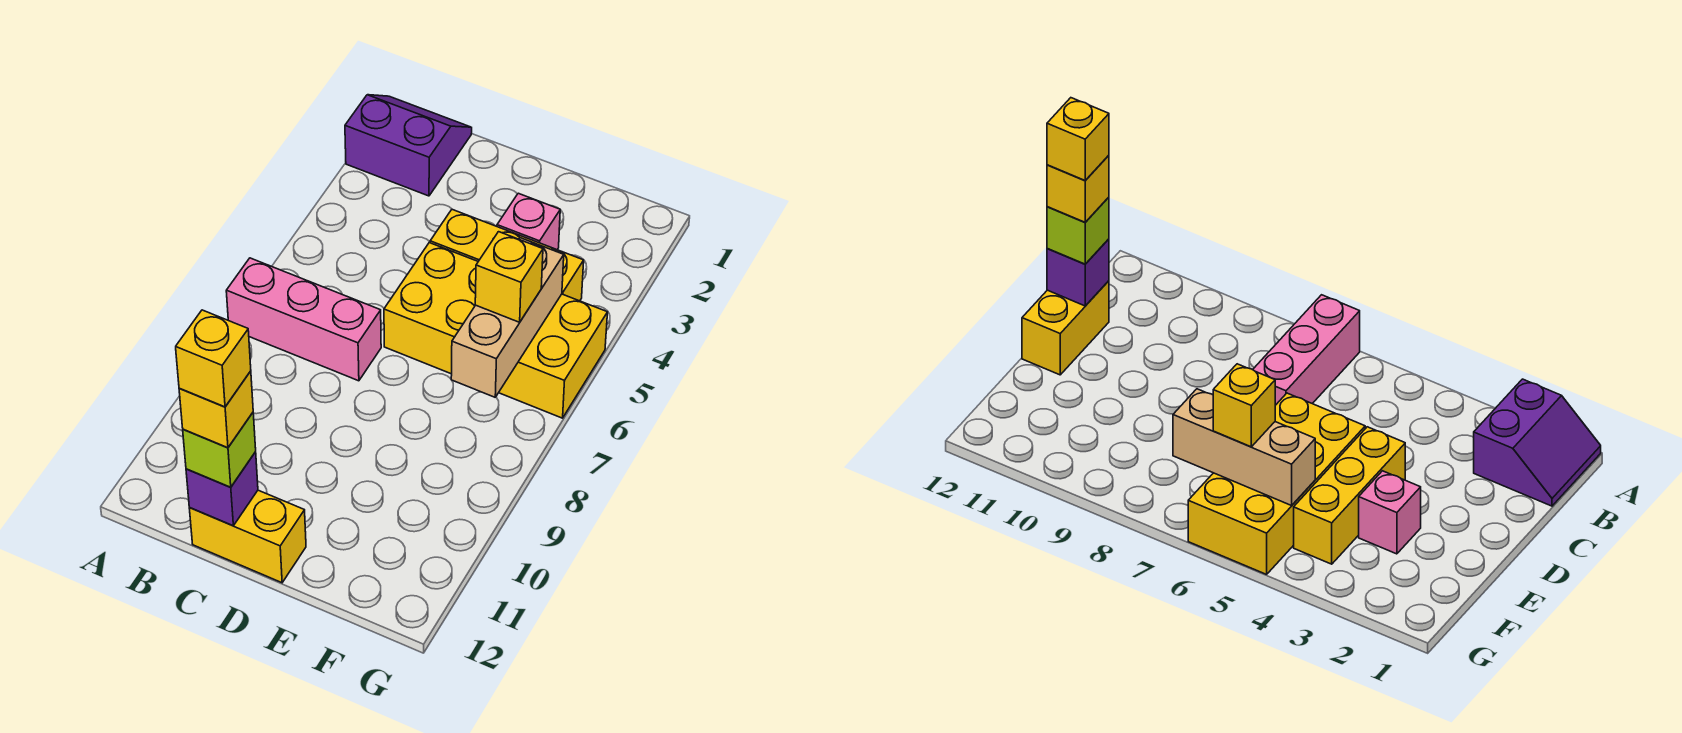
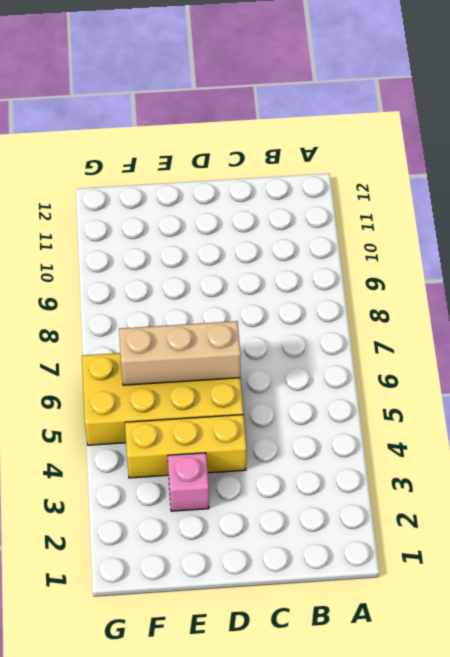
tan brick D6:F6 level 2 -> tan brick F5:F7 level 2
none -> purple slope A1:B2 level 1 top 2
none -> pink brick A7:C7 level 1
none -> yellow brick C12:D12 level 1

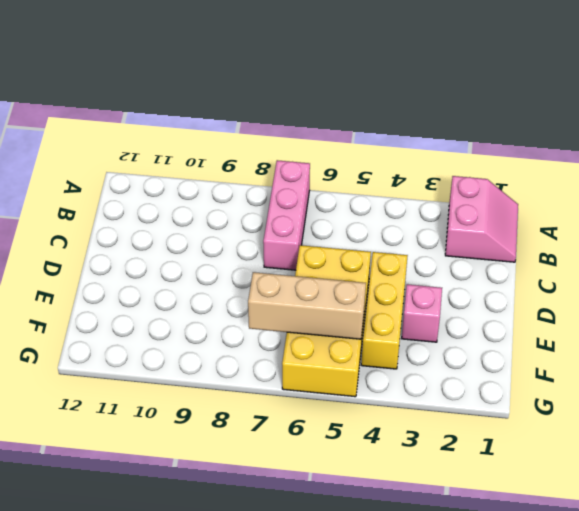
pink slope A1:B2 level 1 top 2 -> purple slope A1:B2 level 1 top 2
none -> yellow brick C12:D12 level 1
none -> purple brick C12 level 2
none -> lime brick C12 level 3

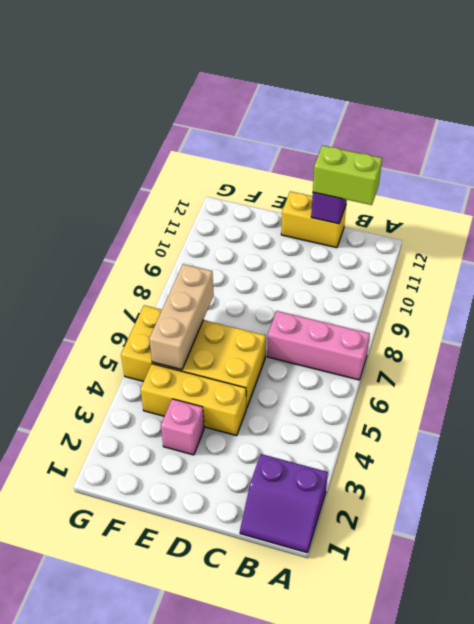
lime brick B12:C12 level 3 -> lime brick C12 level 3
none -> yellow brick F6 level 3
none -> yellow brick C12 level 4
none -> yellow brick C12 level 5

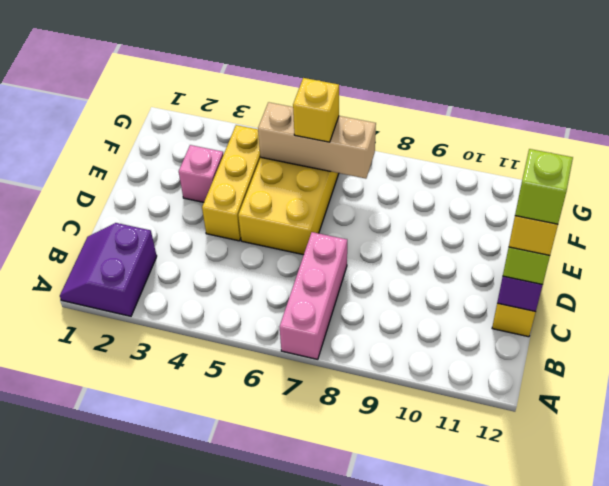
lime brick C12 level 5 -> yellow brick C12 level 5

